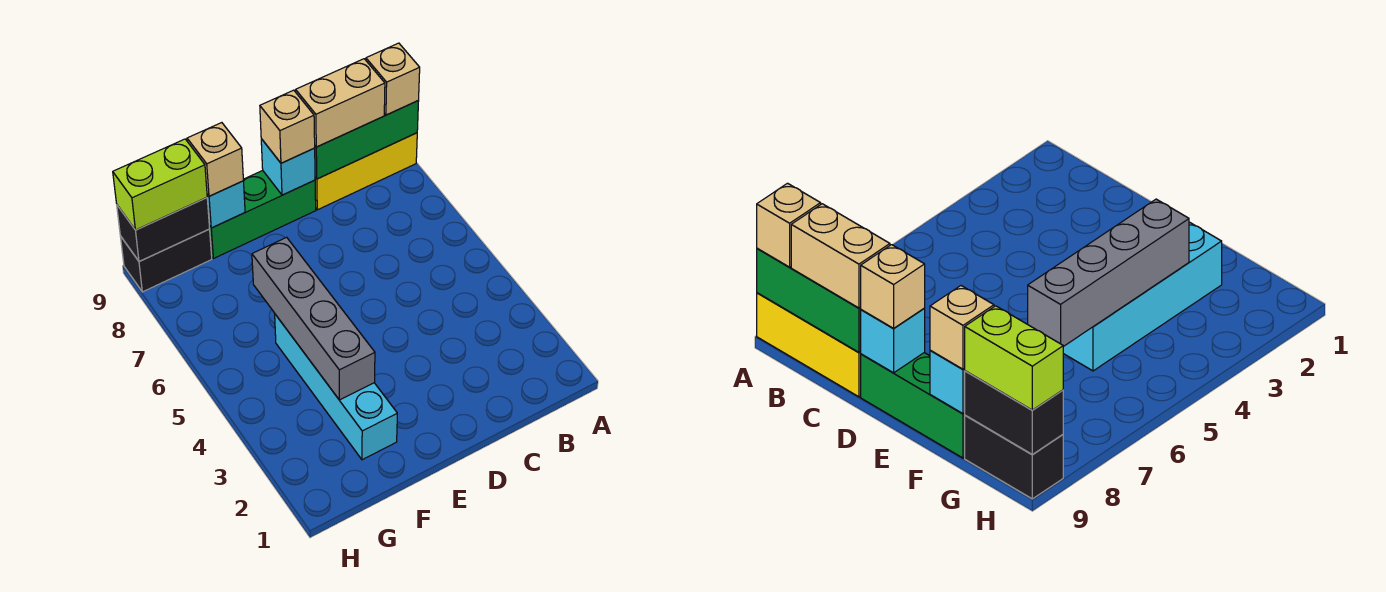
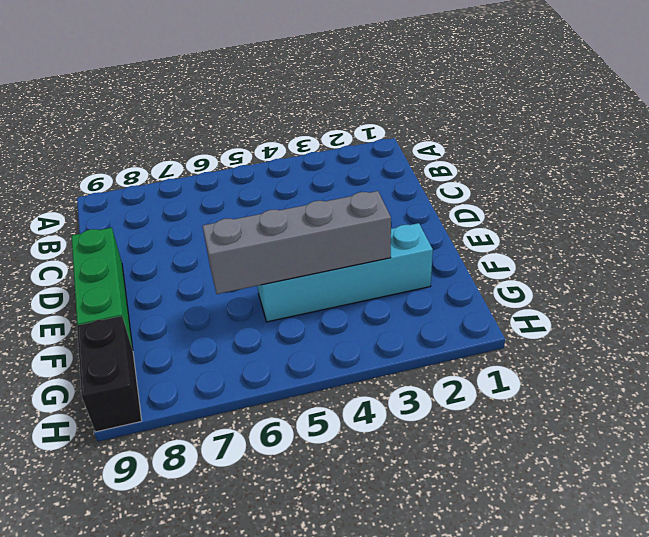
none -> yellow brick A9:C9 level 1
none -> green brick A9:C9 level 2
none -> cyan brick D9 level 2

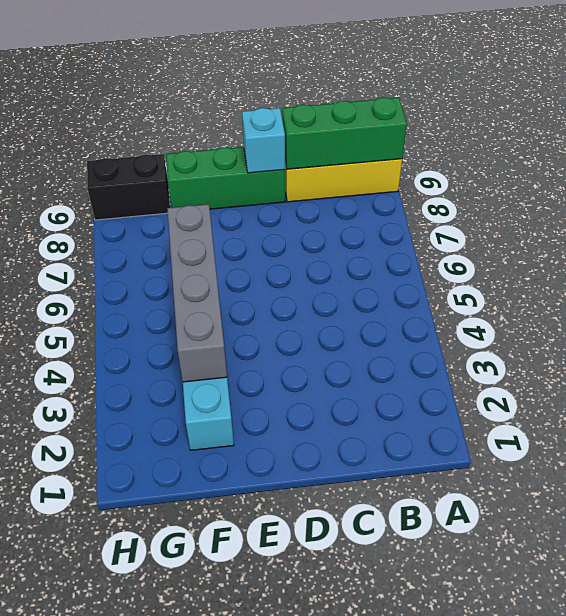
none -> cyan brick F9 level 2
none -> black brick G9:H9 level 2
none -> tan brick A9 level 3

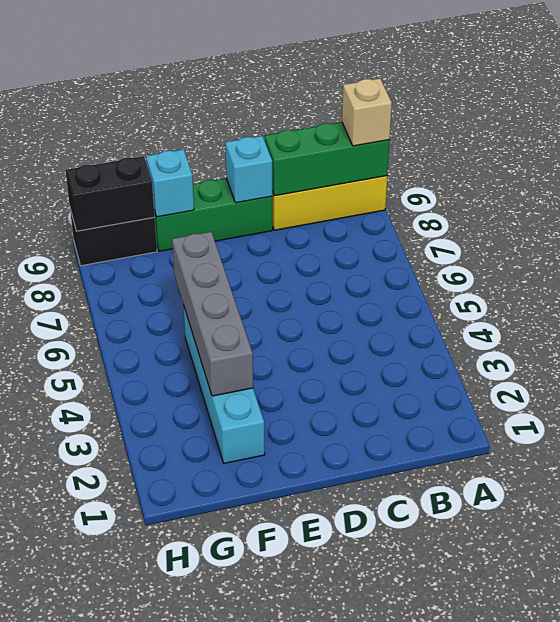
none -> tan brick B9:C9 level 3
none -> tan brick D9 level 3
none -> tan brick F9 level 3

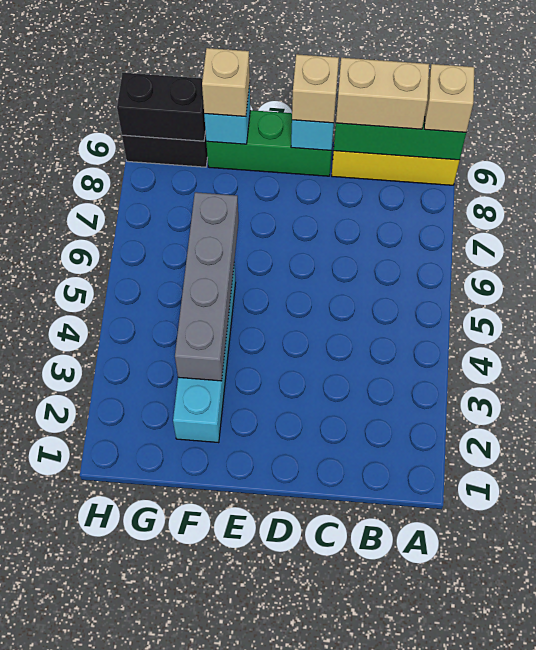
none -> lime brick G9:H9 level 3

